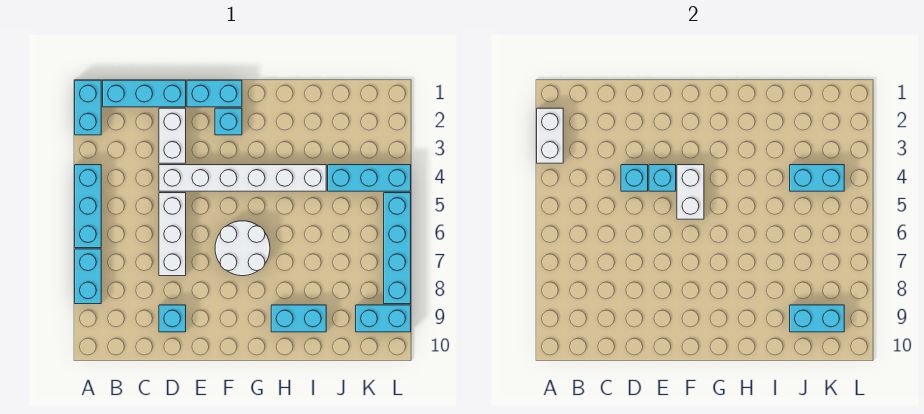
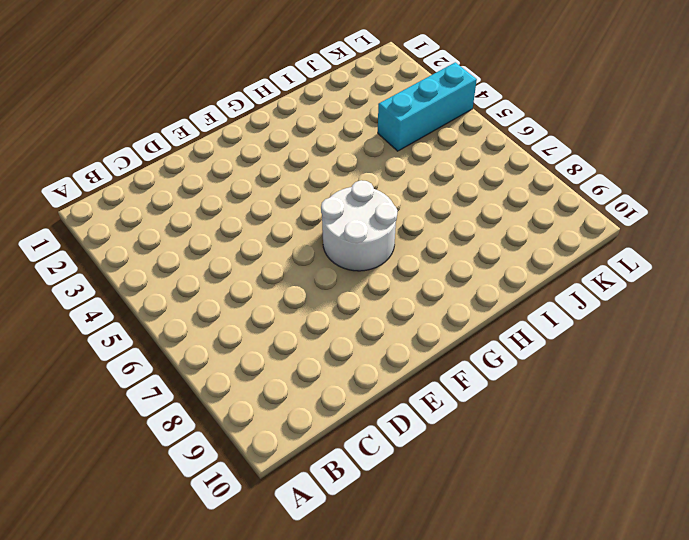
none -> cyan brick A1:A2 level 1
none -> cyan brick A4:A6 level 1
none -> cyan brick A7:A8 level 1

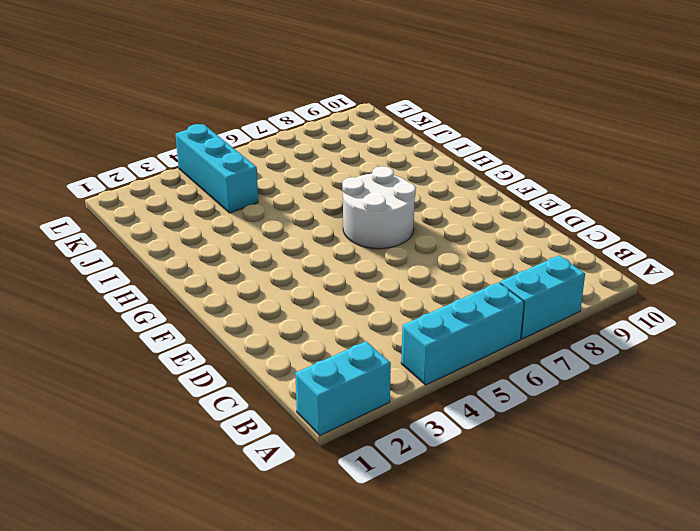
none -> cyan brick B1:D1 level 1
none -> white brick D2:D3 level 1
none -> white brick D4:I4 level 1

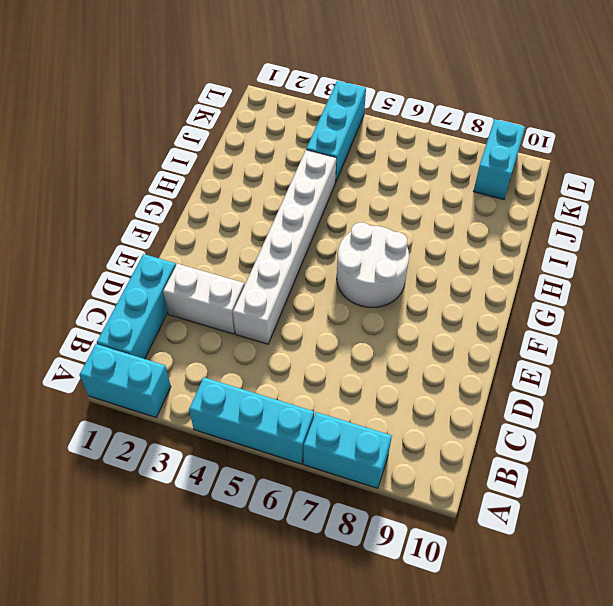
none -> white brick D5:D7 level 1
none -> cyan brick D9 level 1
none -> cyan brick E1:F1 level 1

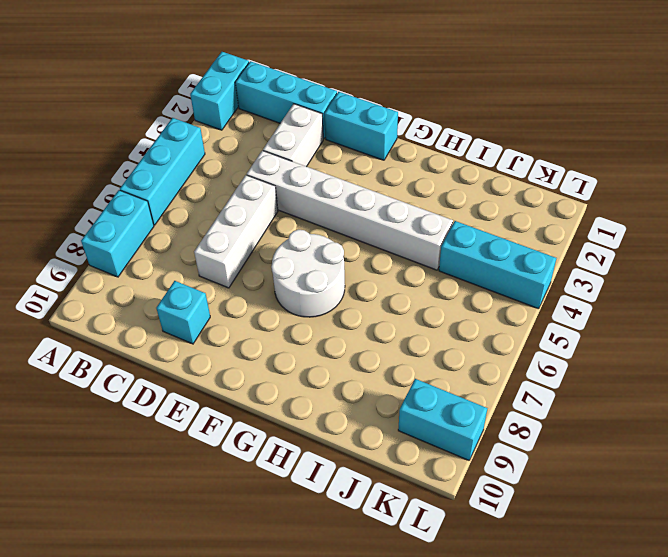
none -> cyan brick F2 level 1
none -> cyan brick H9:I9 level 1
none -> cyan brick L5:L8 level 1

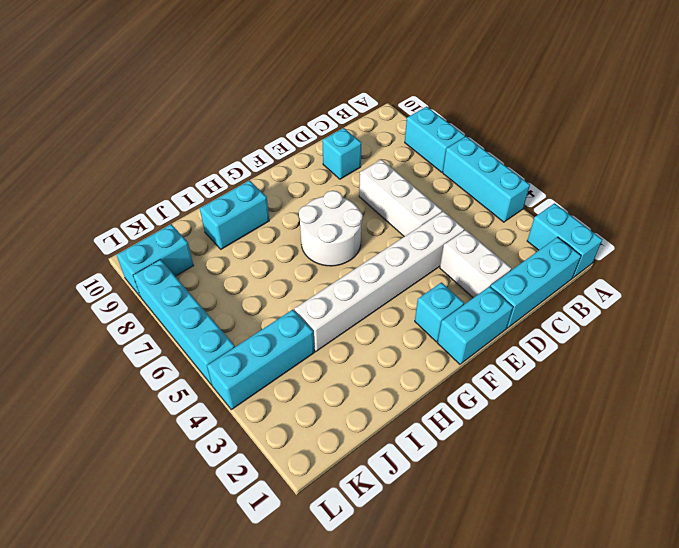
none -> white brick A2:A3 level 2
none -> cyan brick D4 level 2
none -> cyan brick E4 level 2

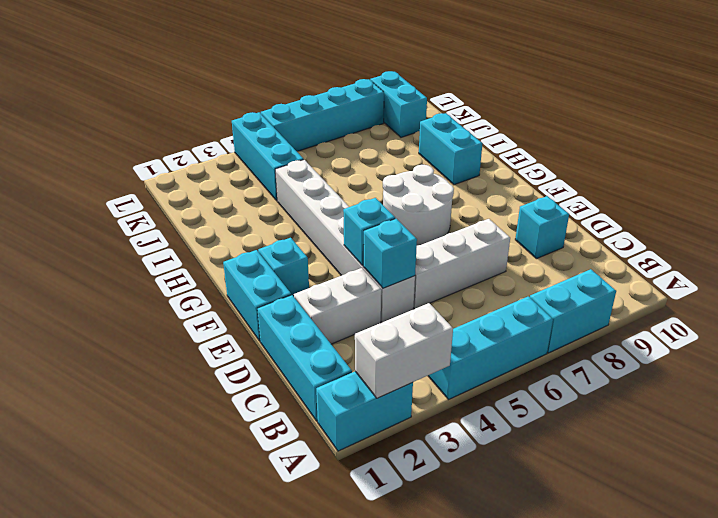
none -> white brick F4:F5 level 2
none -> cyan brick J4:K4 level 2
none -> cyan brick J9:K9 level 2

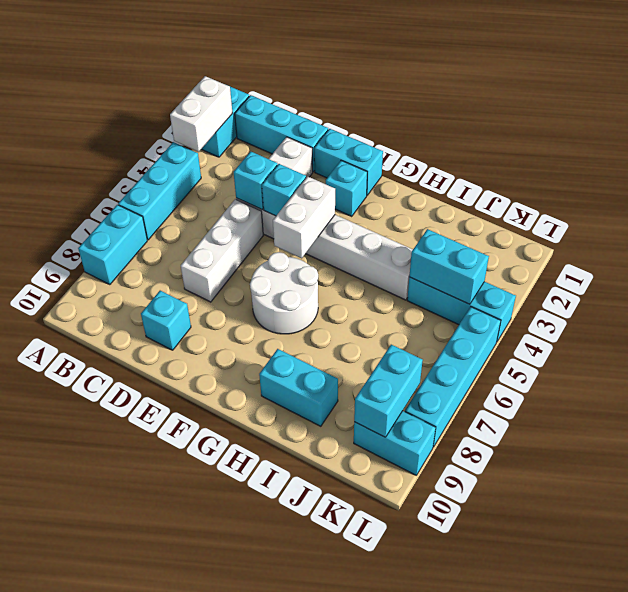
cyan brick K8:K9 level 2 -> cyan brick J9:K9 level 2

